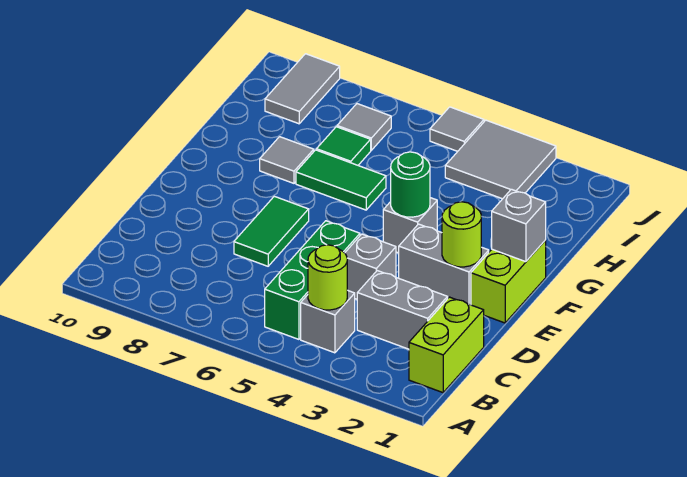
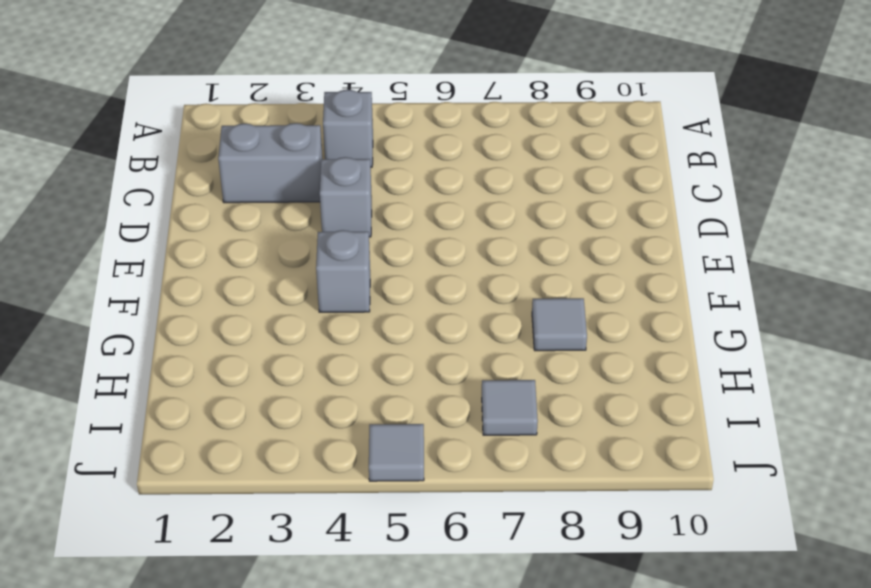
none -> lime brick B1:C1 level 1
none -> green brick B5:D5 level 1
none -> green tile D7:E7 level 1

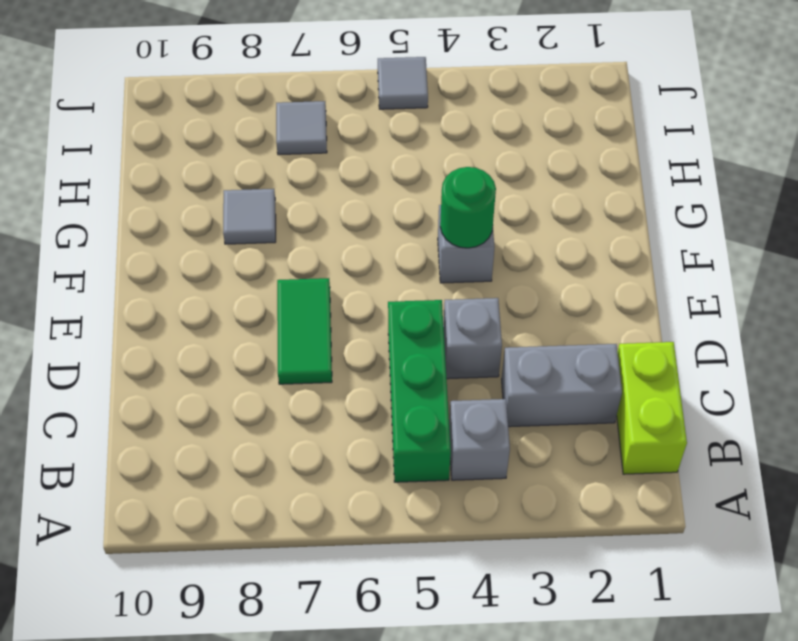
none -> lime brick E1:F1 level 1
none -> grey brick E2:E3 level 1
none -> green tile G6:G7 level 1

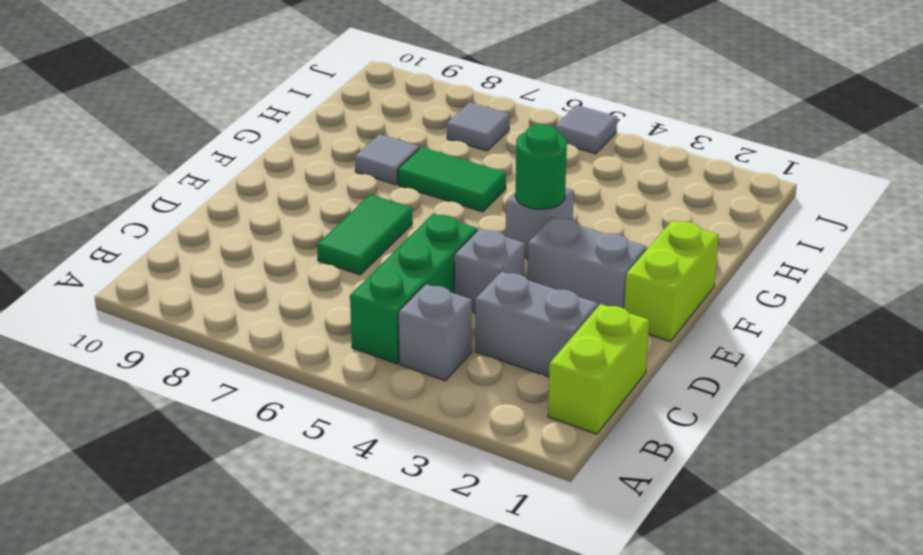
none -> green tile H7 level 1
none -> grey tile I3:J4 level 1
none -> grey tile I9:J9 level 1

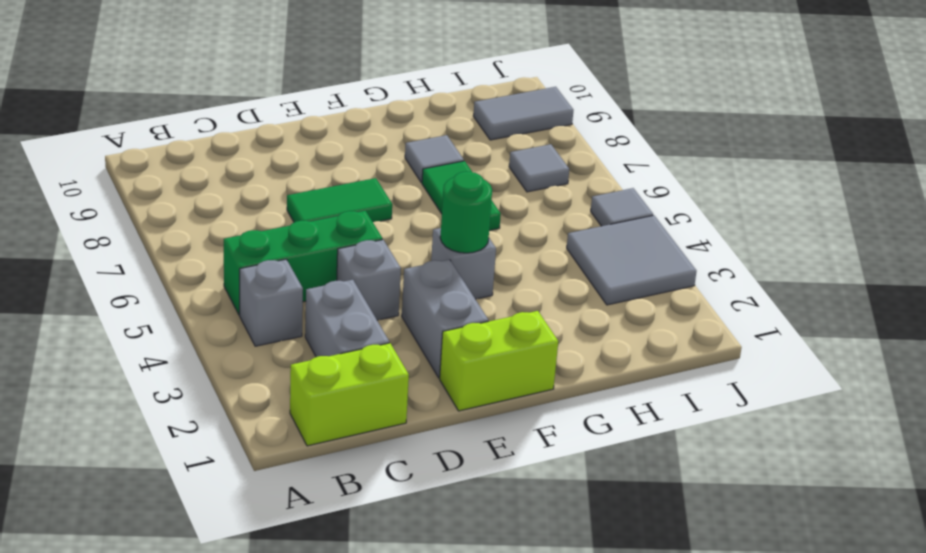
none -> green tile H7 level 1
none -> lime round brick B4 level 2
none -> lime round brick E2 level 2

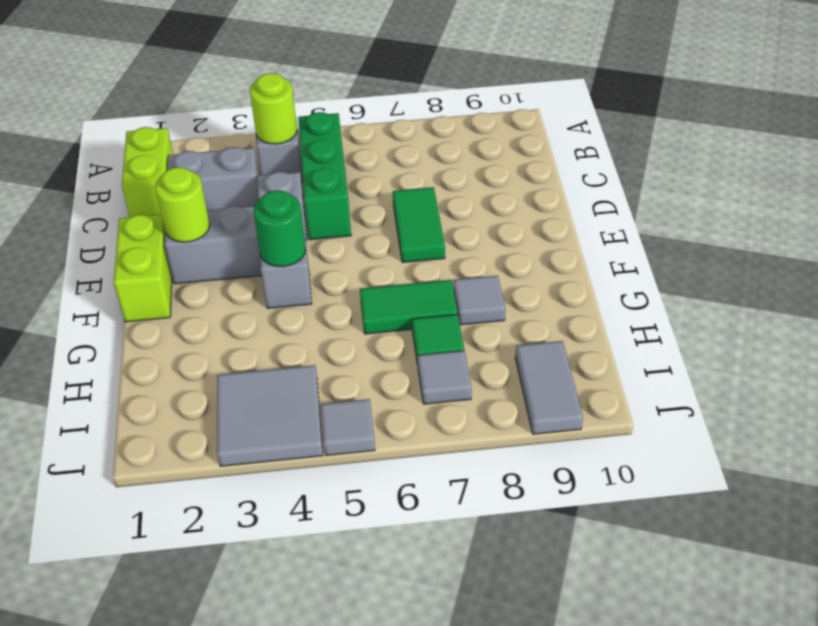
none -> grey brick F1 level 2

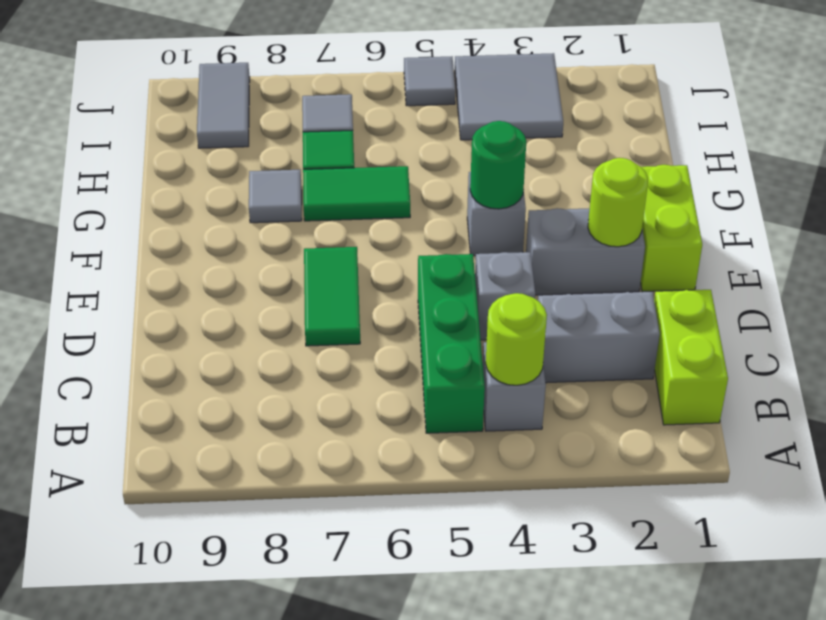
none -> grey brick F1 level 2

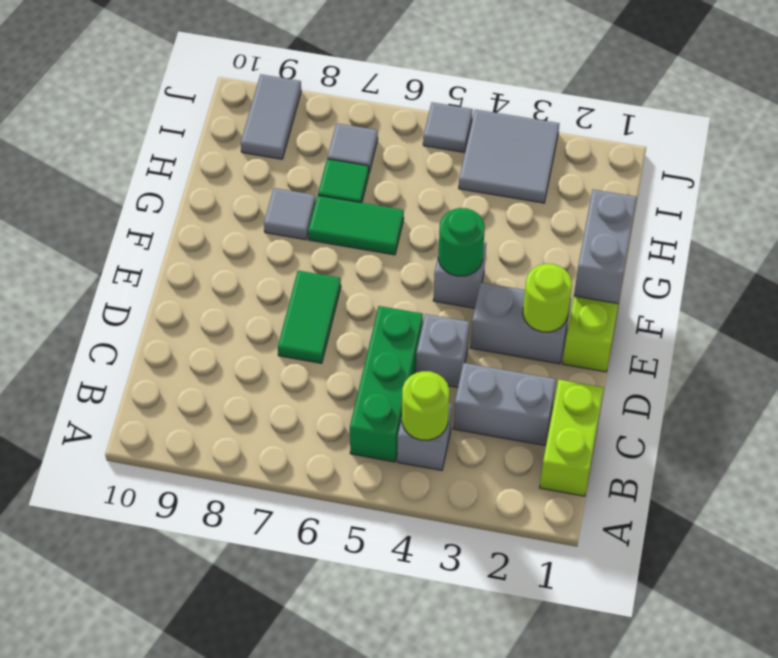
grey brick F1:G1 level 2 -> grey brick F1 level 2

